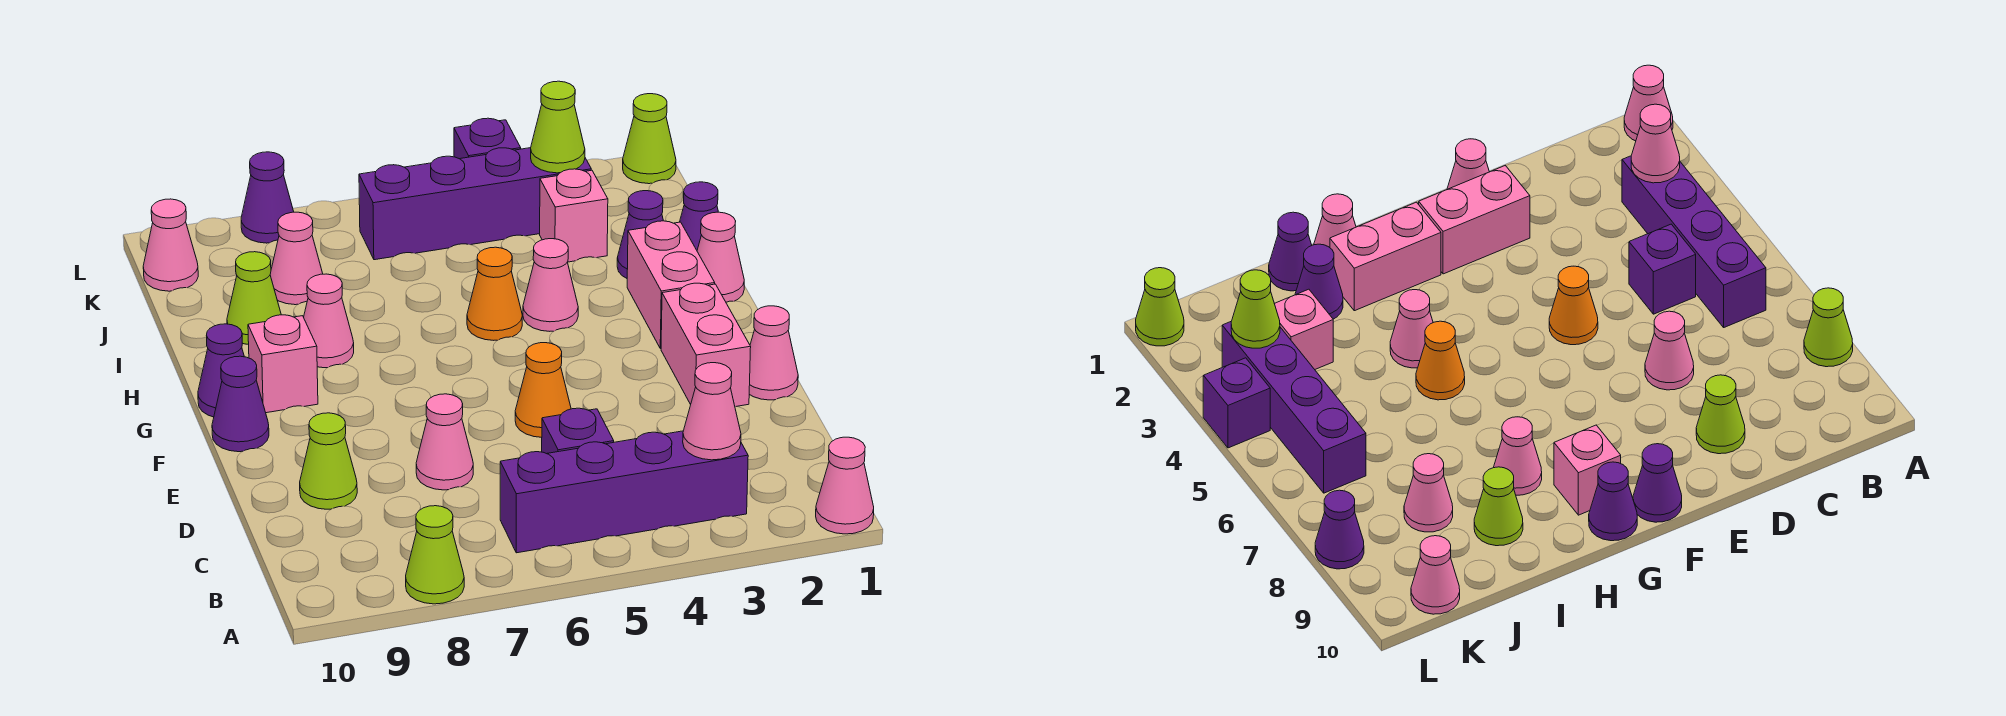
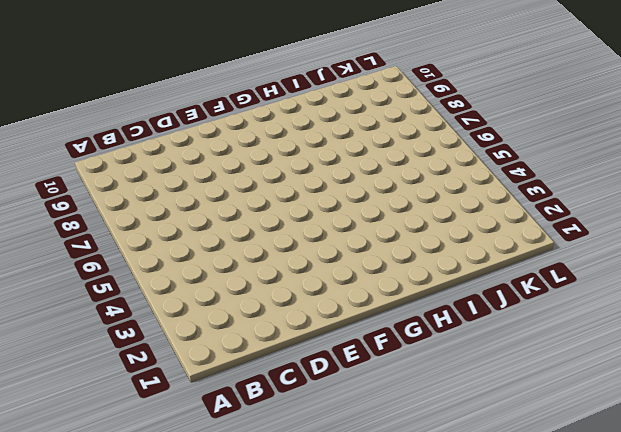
none -> pink cone A1 level 1
none -> lime cone A8 level 1
none -> purple brick B3:B6 level 1

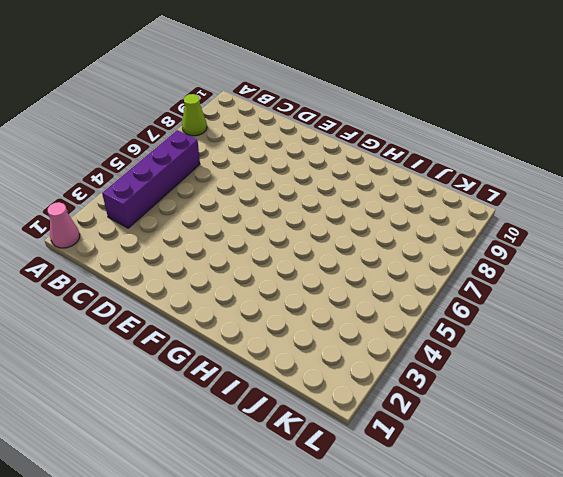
none -> purple brick C5 level 1
none -> pink cone D7 level 1
none -> lime cone D9 level 1

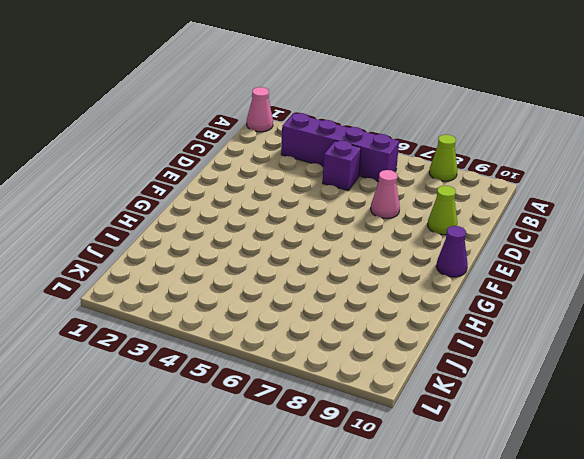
none -> pink cone E1 level 1
none -> pink brick E2:F2 level 1
none -> orange cone E5 level 1

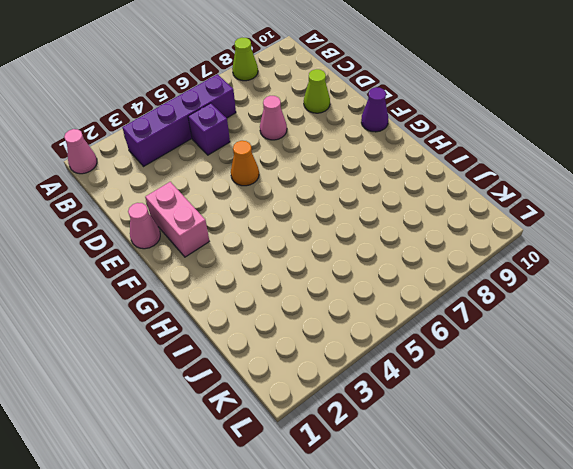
none -> pink brick G2:H2 level 1
none -> pink brick G9 level 1
none -> purple cone G10 level 1

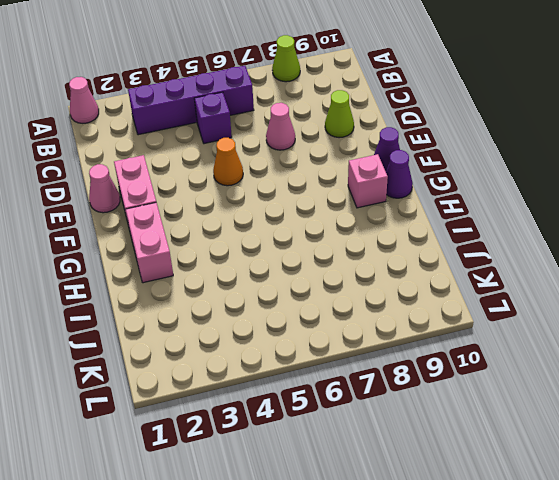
none -> pink cone H1 level 1
none -> pink cone H4 level 1
none -> orange cone H5 level 1

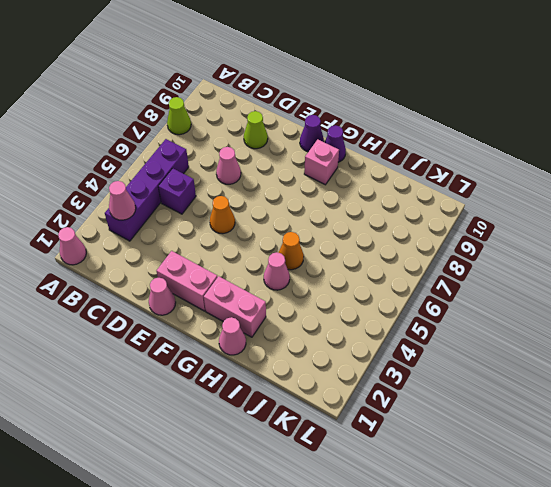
none -> pink cone H8 level 1
none -> purple cone I1 level 1
none -> purple cone I2 level 1

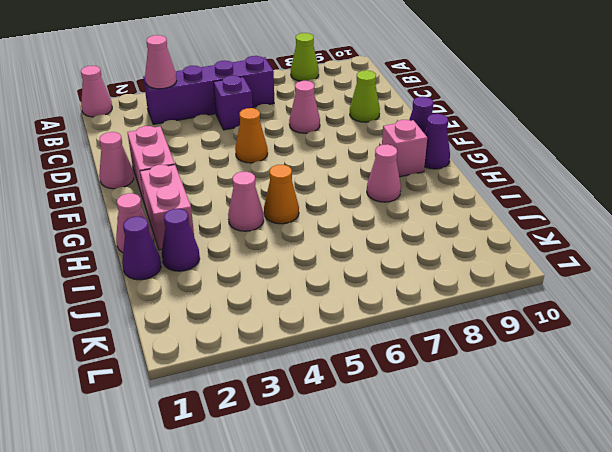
none -> lime cone I9 level 1
none -> pink brick J3 level 1
none -> pink cone J8 level 1

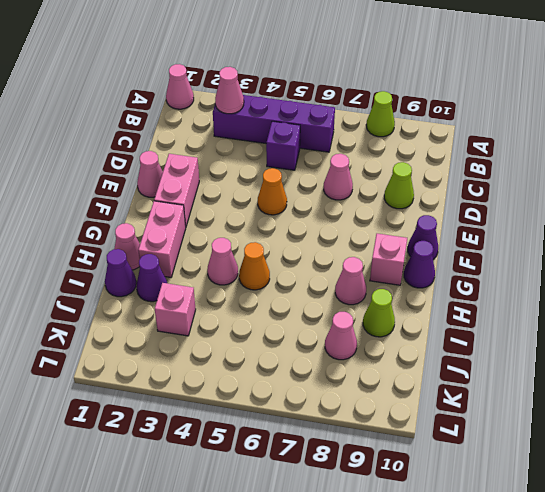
none -> purple brick K3:K6 level 1
none -> pink cone K10 level 1
none -> lime cone L1 level 1

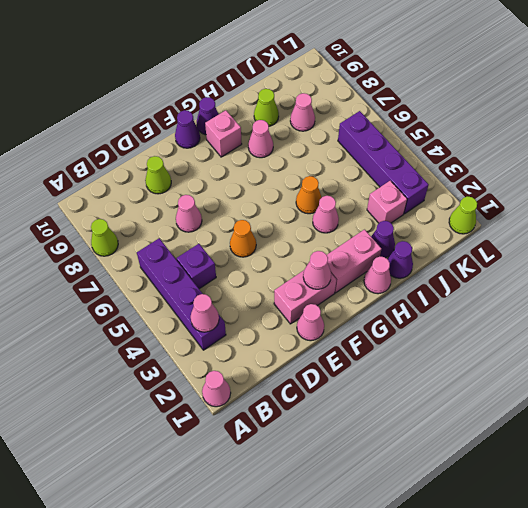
pink cone F2 level 2 -> pink cone K10 level 1
none -> purple brick L4 level 1
none -> purple cone L8 level 1
none -> lime cone K3 level 2

